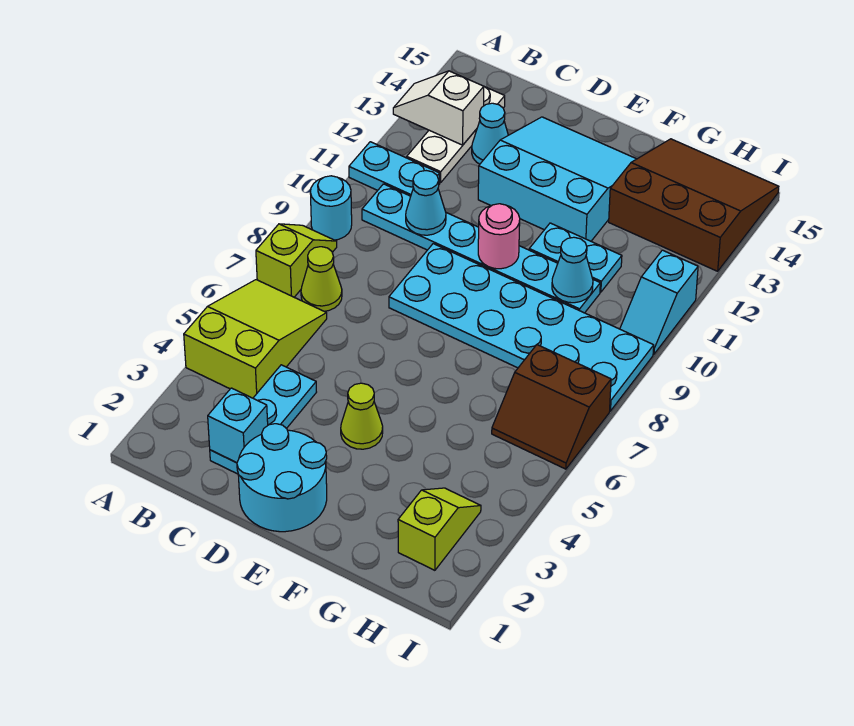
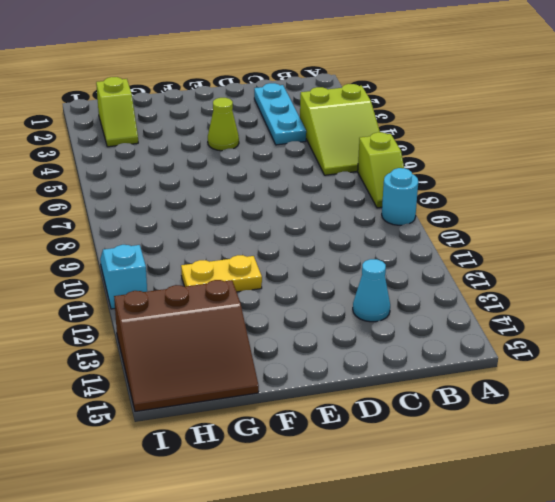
yellow plate F11:G11 level 1 -> cyan plate F11:G11 level 1
none -> cyan plate A11:B11 level 1
none -> lime cone B7 level 1
none -> cyan plate B10:G10 level 1

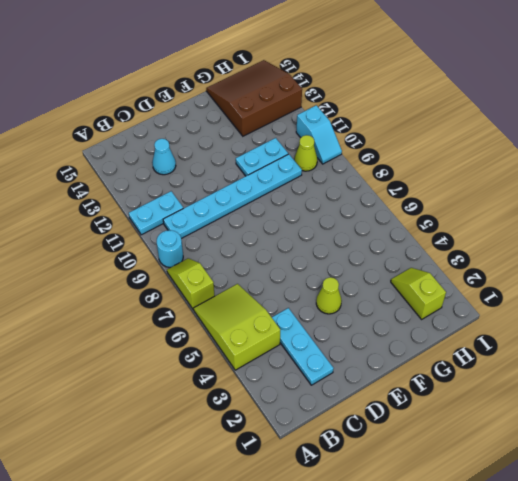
lime cone H10 level 1 -> lime cone B7 level 1
none -> white plate B12:B14 level 1
none -> cyan round brick D1:E2 level 1
none -> cyan plate D8:I9 level 1

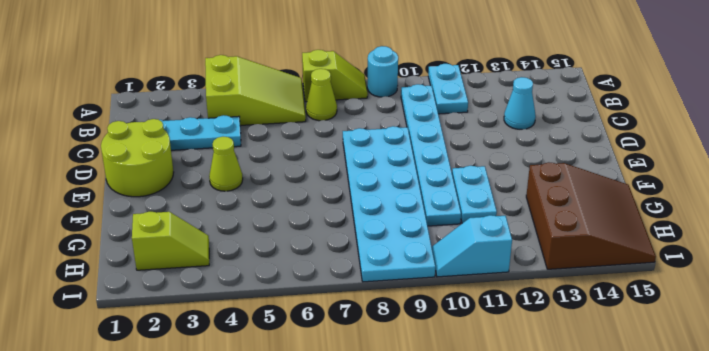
lime round brick D1:E2 level 1 -> cyan round brick D1:E2 level 1
none -> white plate B12:B14 level 1
none -> cyan slope D12:F14 level 1 top 12
none -> brown slope H6:I7 level 1 top 7

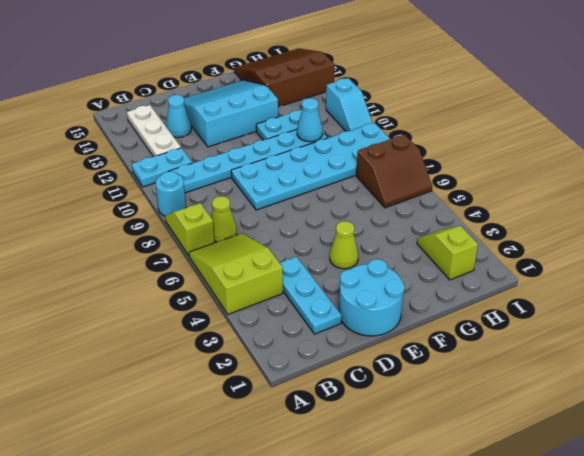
none -> white slope A13:B13 level 2 top B
none -> cyan brick C2 level 2
none -> cyan cone C10 level 2

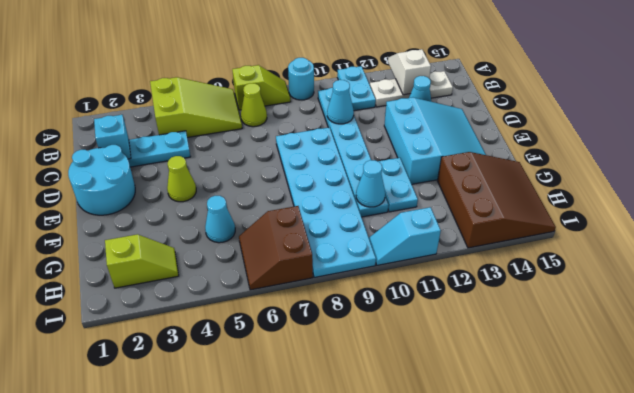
cyan cone G5 level 1 -> none
none -> pink round brick E10 level 2

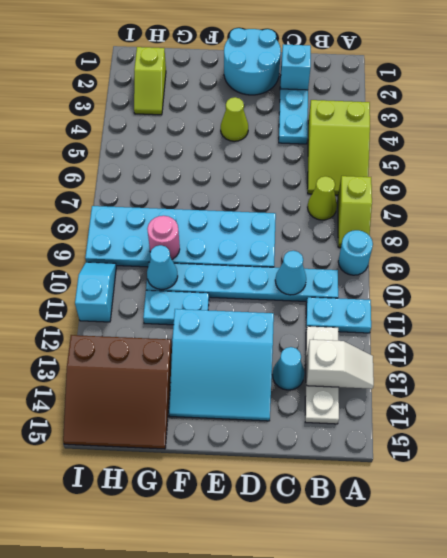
pink round brick G9 level 2 -> pink round brick E10 level 2
none -> brown slope H6:I7 level 1 top 7

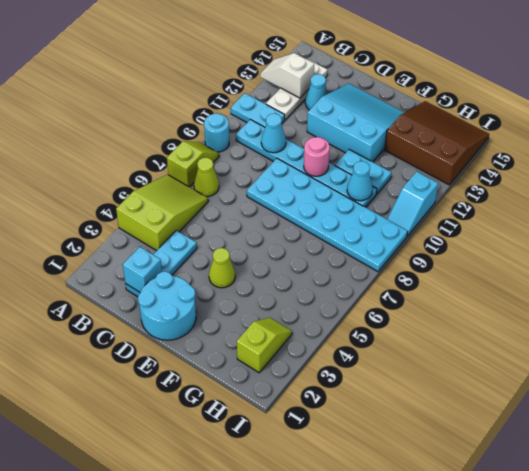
none -> brown slope H6:I7 level 1 top 7

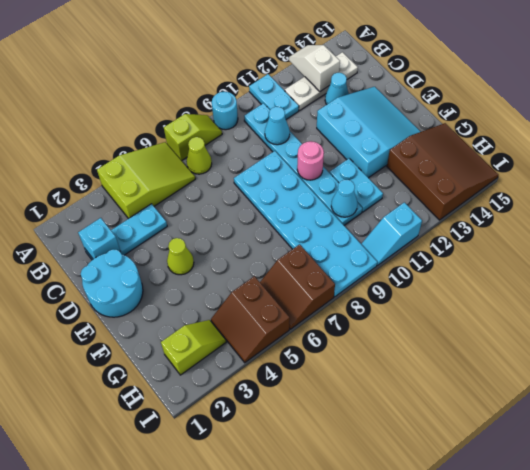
brown slope H4:I5 level 1 top 5 -> none

